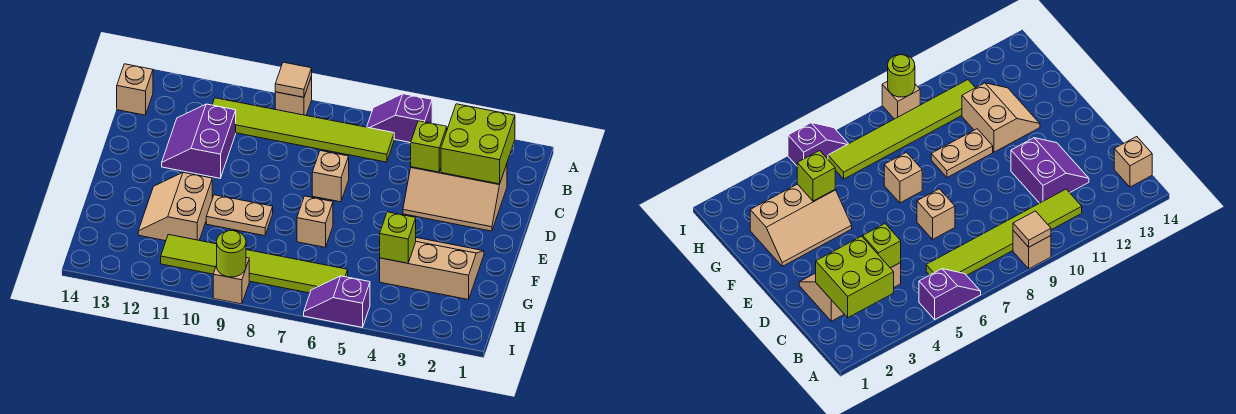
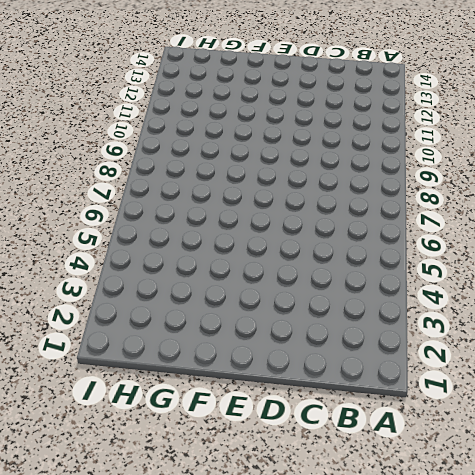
none -> purple slope A5:A6 level 1 top 5
none -> tan brick A9 level 1
none -> lime tile B6:B11 level 1

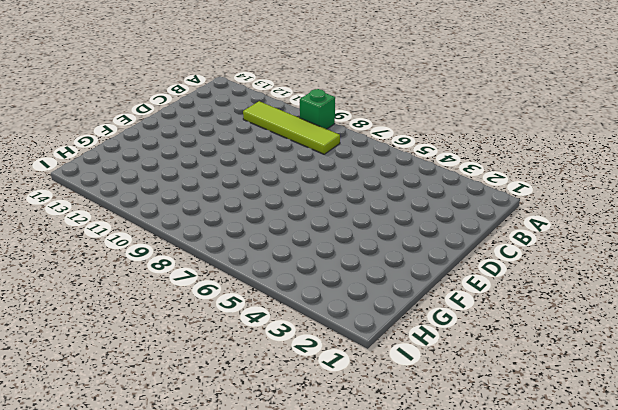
green brick A9 level 1 -> tan brick A9 level 1
lime tile B8:B11 level 1 -> lime tile B6:B11 level 1
none -> purple slope A5:A6 level 1 top 5
none -> tan brick B14 level 1
none -> tan slope C2:D4 level 1 top C

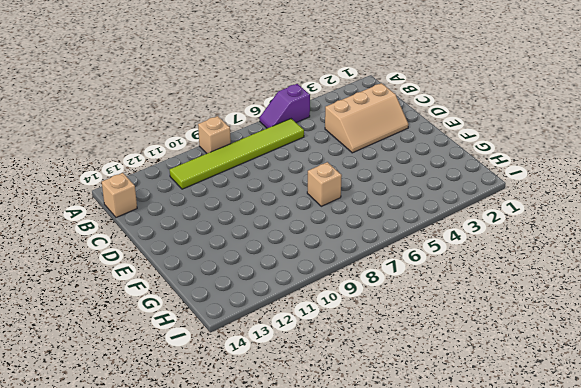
none -> purple slope C11:D12 level 1 top 11
none -> tan brick D7 level 1
none -> tan slope F2:G4 level 1 top G

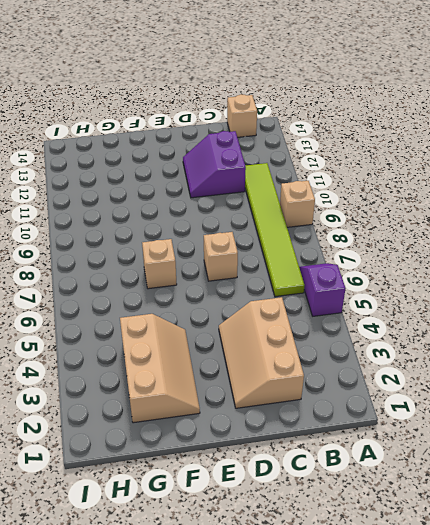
purple slope C11:D12 level 1 top C -> purple slope C11:D12 level 1 top 11
none -> tan plate F9:F10 level 1
none -> tan slope F11:G12 level 1 top 11
none -> lime tile H6:H11 level 1

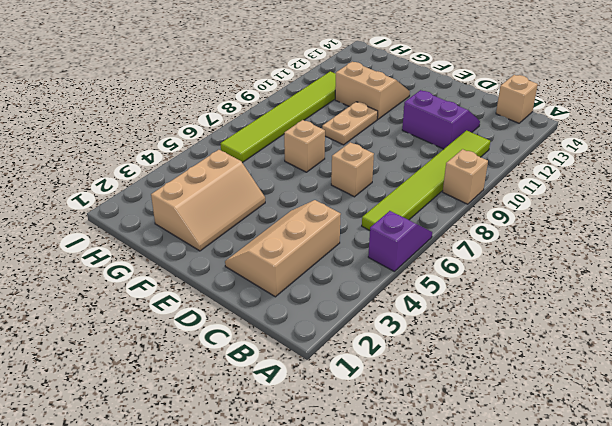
none -> purple slope I5:I6 level 1 top 5
none -> tan brick I9 level 1
none -> tan tile A9 level 2

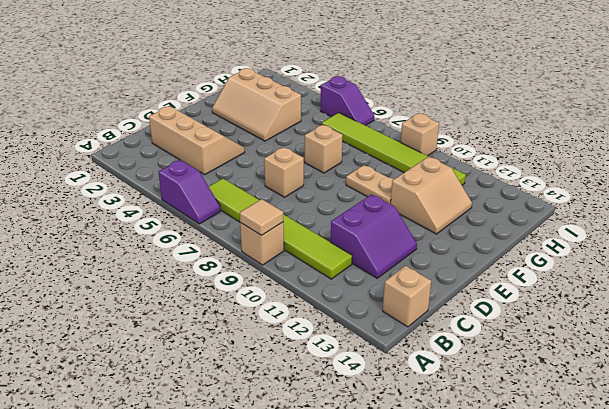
none -> lime brick B2:C3 level 2
none -> lime brick C4 level 2
none -> lime brick G4 level 2

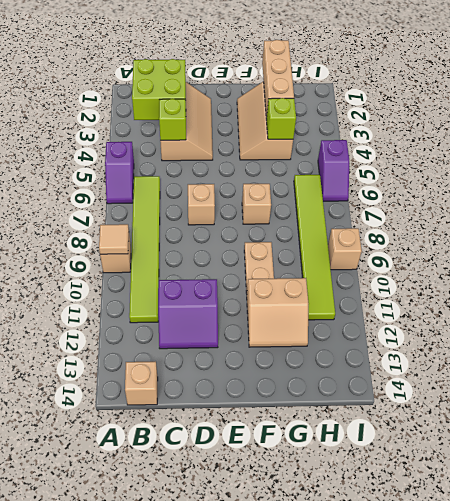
tan brick G1:G3 level 2 -> none
none -> lime round brick I9 level 2

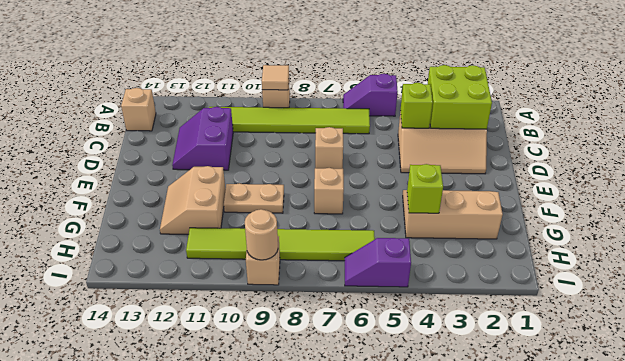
tan round brick I9 level 2 -> lime round brick I9 level 2

